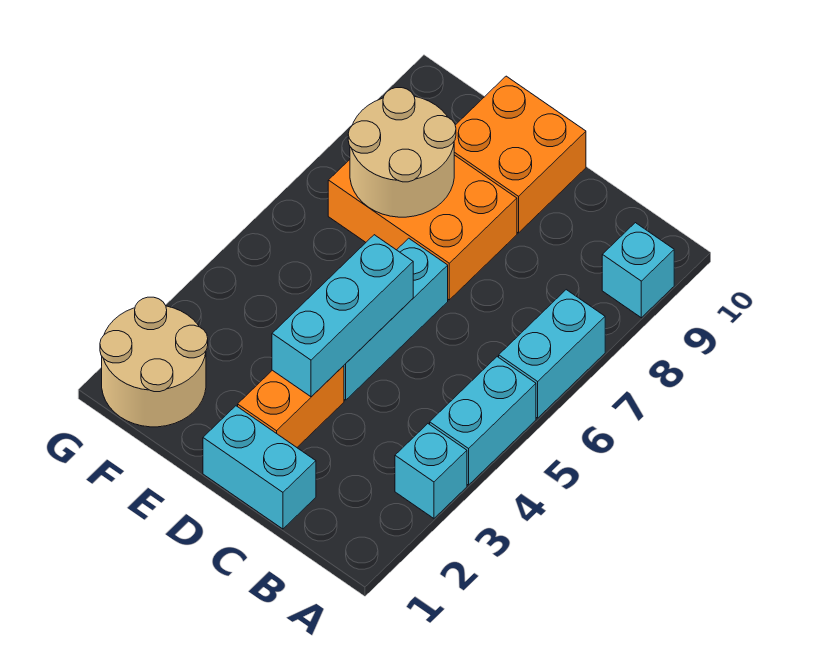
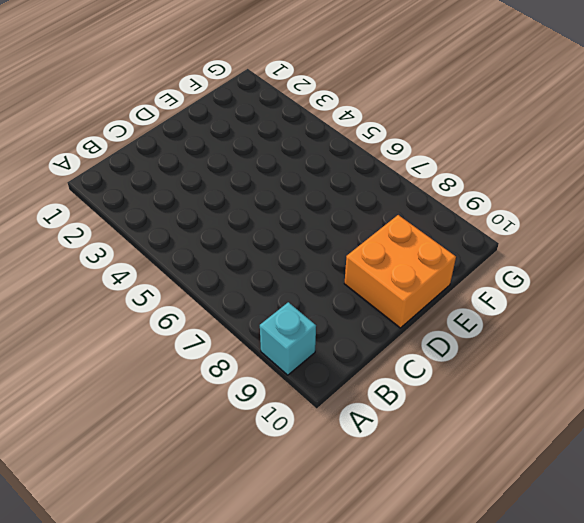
none -> cyan brick A3 level 1
none -> cyan brick A4:A5 level 1
none -> cyan brick A6:A7 level 1

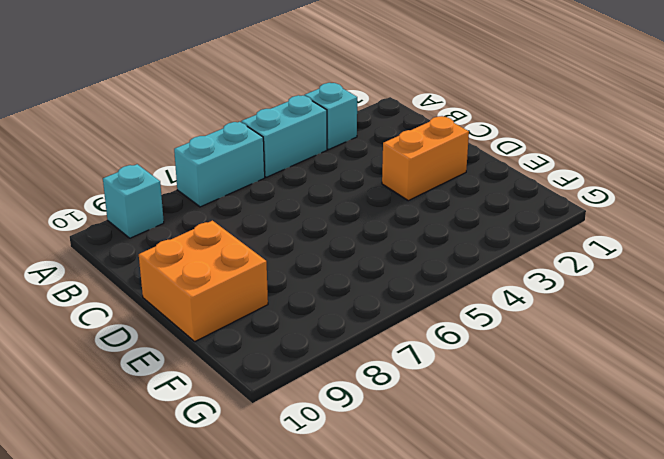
none -> cyan brick C1:D1 level 1
none -> cyan brick D4:D6 level 1
none -> orange brick D7:F8 level 1

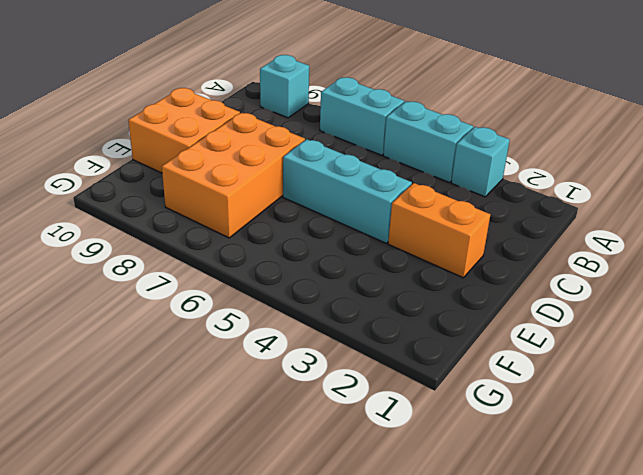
none -> cyan brick C1:D1 level 1
none -> tan round brick F1:G2 level 1
none -> cyan brick D3:D5 level 2

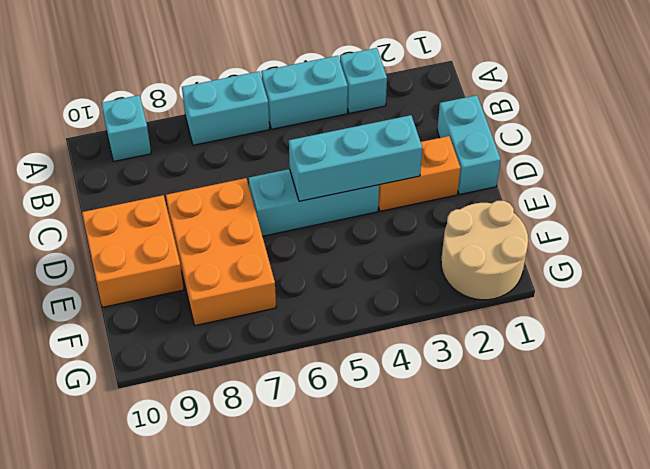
none -> tan round brick E7:F8 level 2

